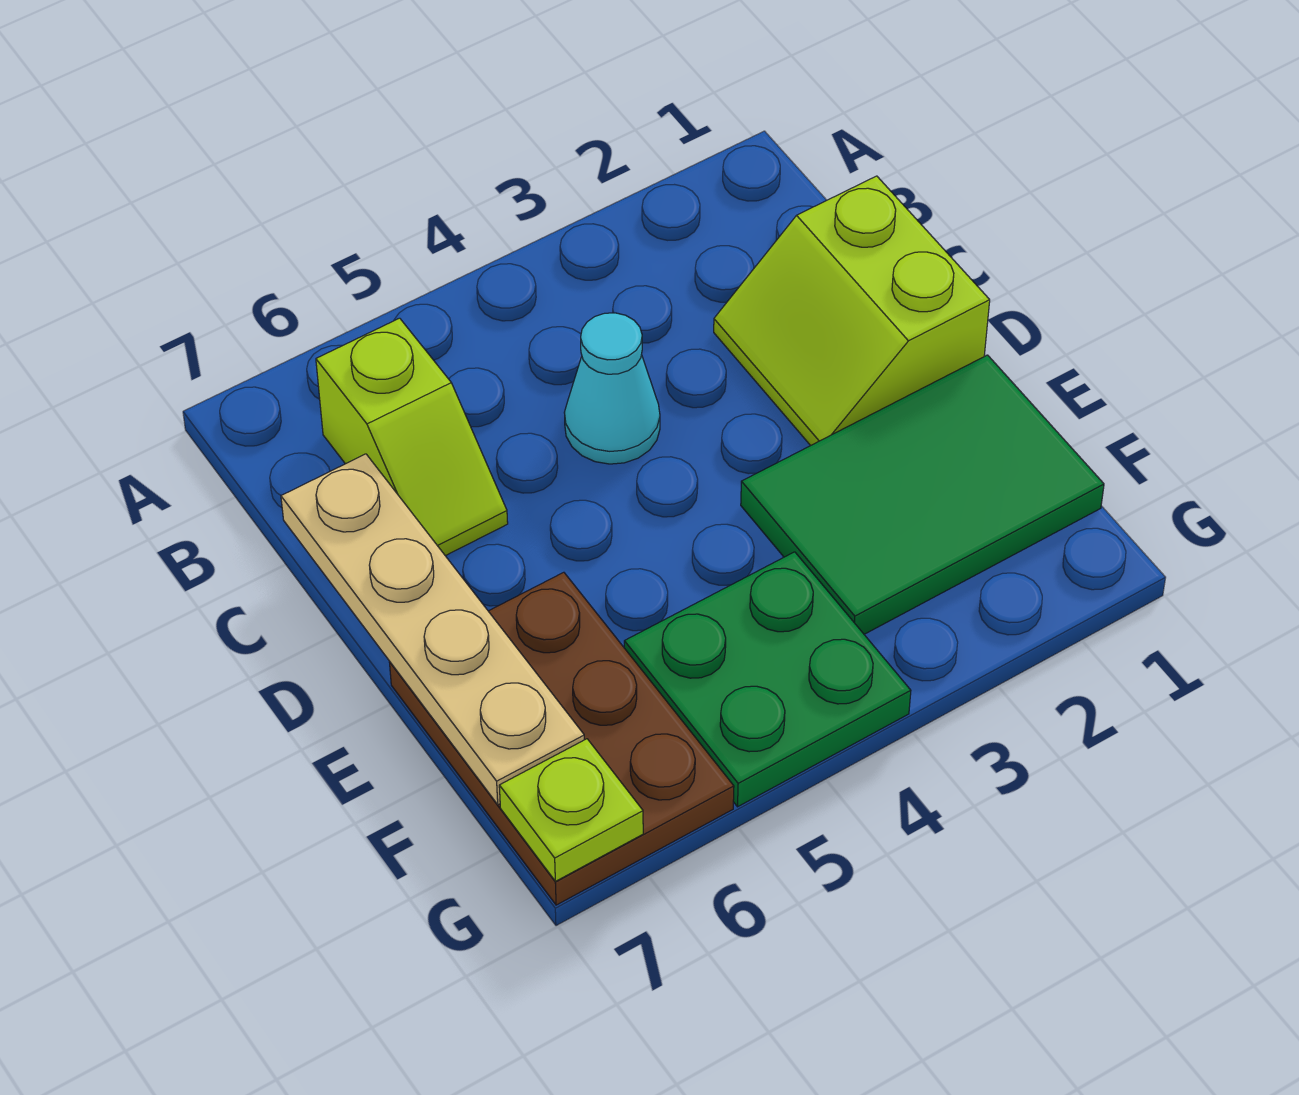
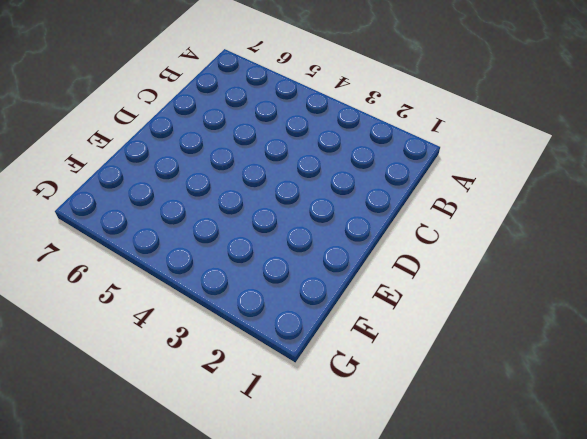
none -> lime slope B6:C6 level 1 top B
none -> lime slope C1:D2 level 1 top 1

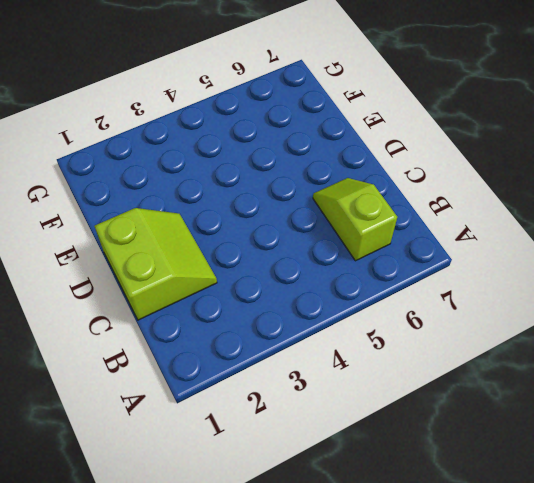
none -> cyan cone C4 level 1
none -> green tile E1:F3 level 1

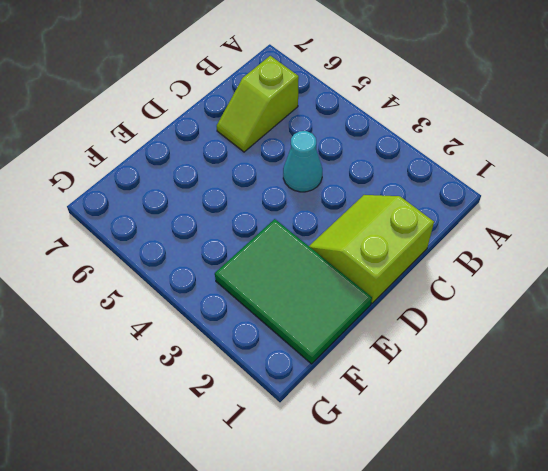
none -> brown plate E6:G7 level 1
none -> green plate F4:G5 level 1

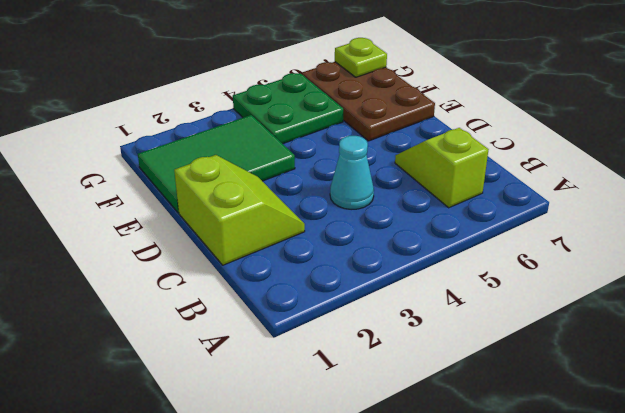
none -> tan plate C7:F7 level 2

